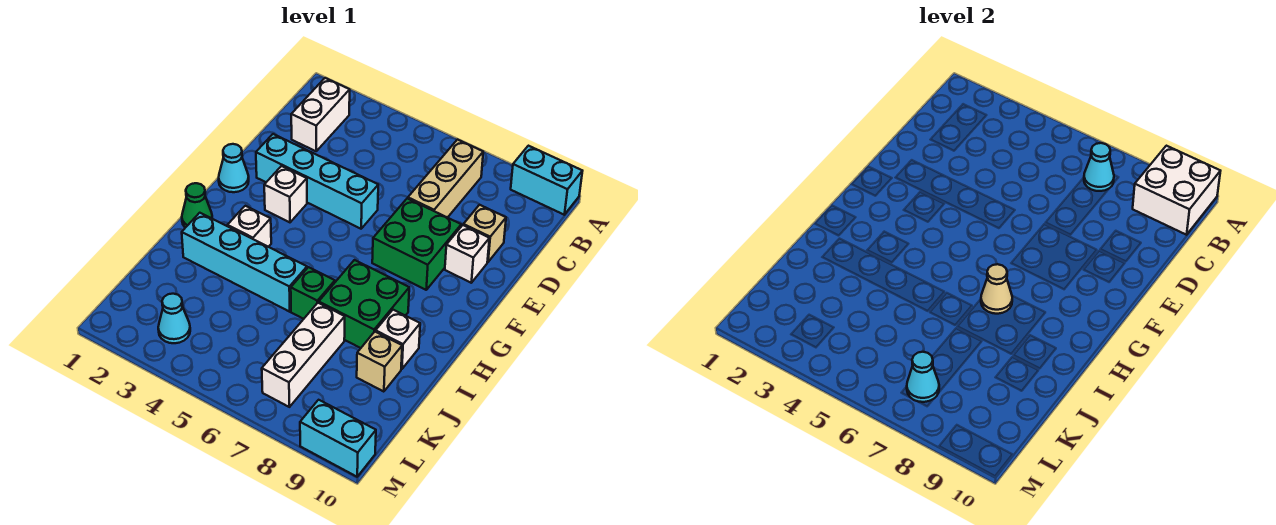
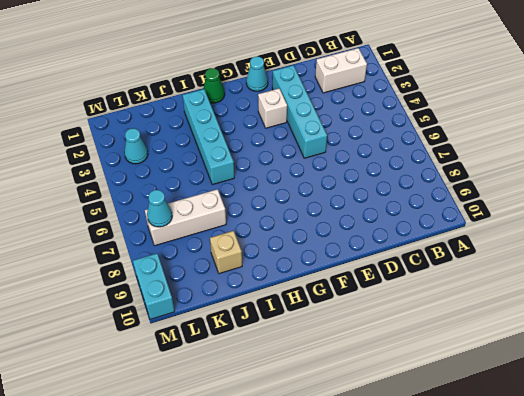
none -> cyan brick A9:A10 level 1
none -> tan brick B7:D7 level 1
none -> tan brick D9 level 1

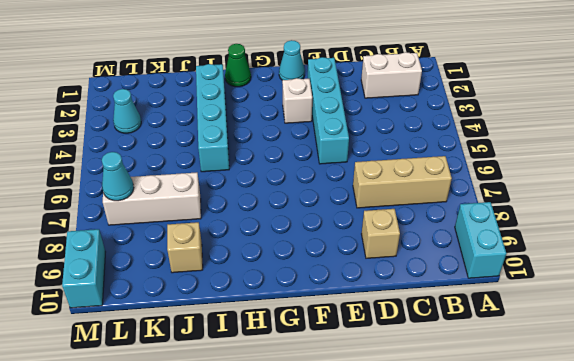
none -> green brick E7:F8 level 1
none -> white brick E9 level 1
none -> white brick H3 level 1

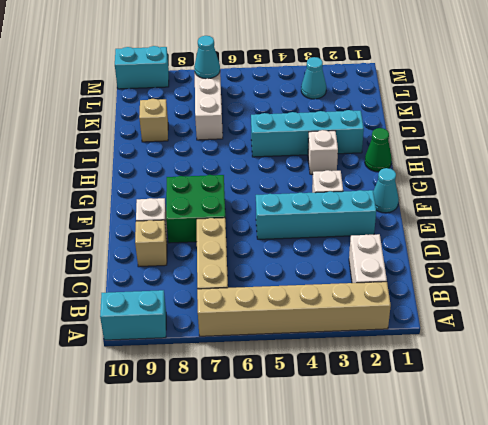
tan brick A2:A7 level 1 -> none
none -> green brick H7:I8 level 1
none -> green brick I6 level 1
none -> white brick I9 level 1

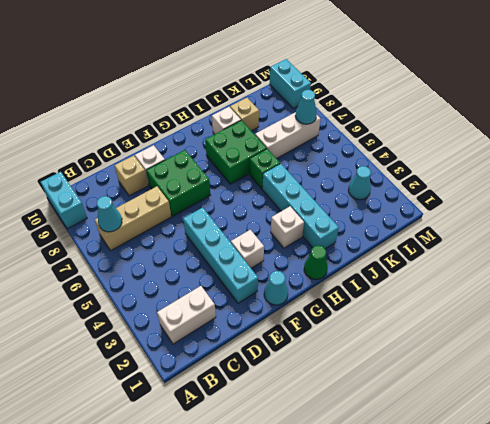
none -> white brick A9:B10 level 2
none -> tan cone H7 level 2

